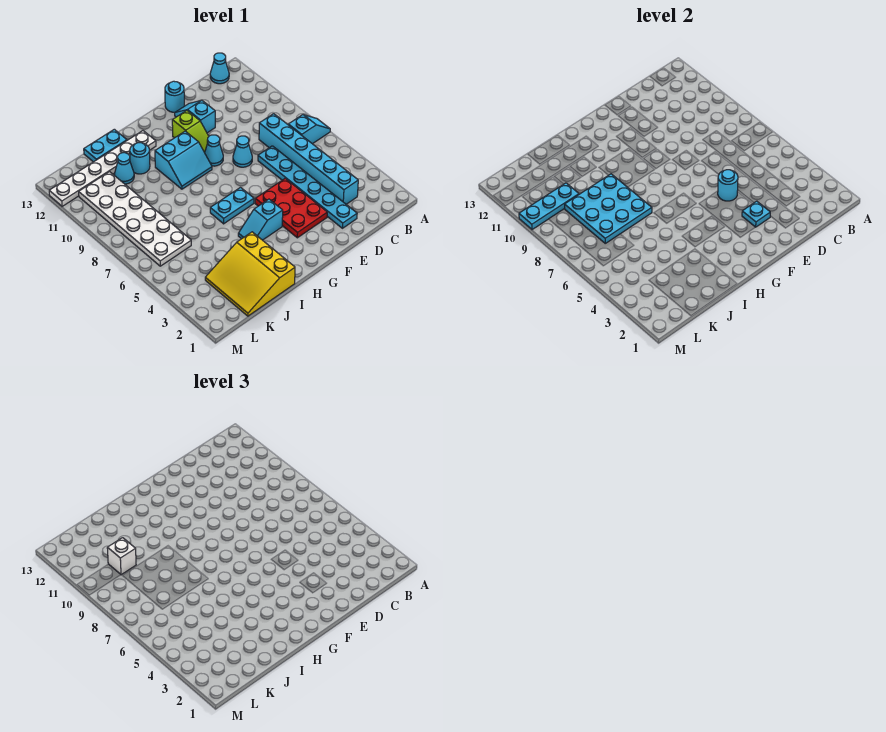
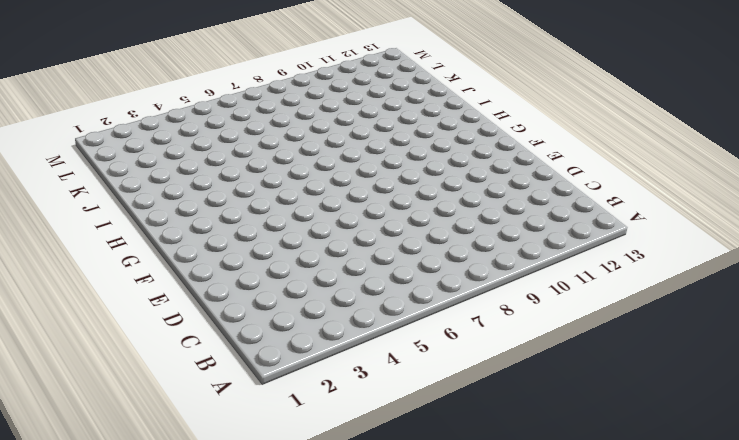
none -> cyan slope A7:B7 level 1 top B
none -> cyan cone B13 level 1
none -> cyan brick C3:C8 level 1

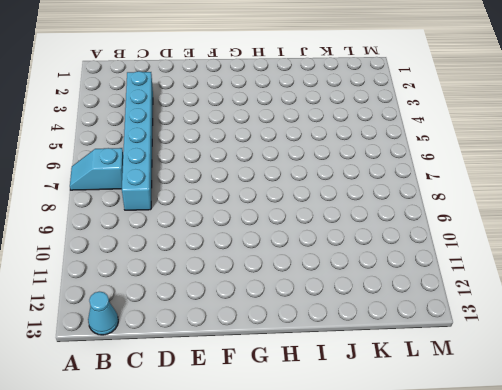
none -> cyan plate D2:D7 level 1
none -> red plate E3:F5 level 1
none -> cyan cone E8 level 1

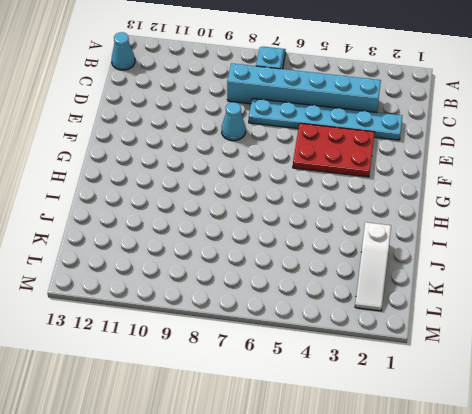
white slope J2:L2 level 1 top J -> yellow slope I1:K3 level 1 top I
none -> cyan slope E11:E12 level 1 top 11
none -> cyan round brick E13 level 1
none -> cyan cone F9 level 1

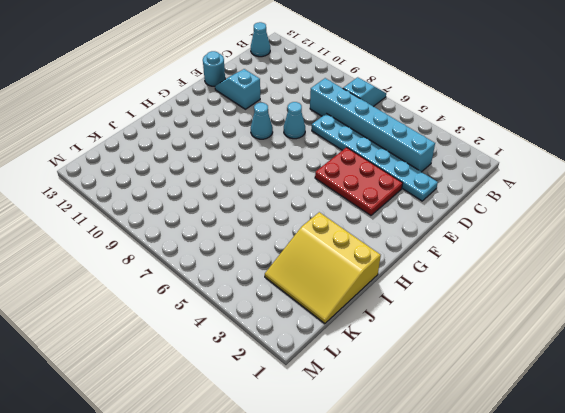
none -> lime slope F10:F11 level 1 top 11
none -> cyan slope G4:H4 level 1 top G
none -> cyan plate G6:H6 level 1

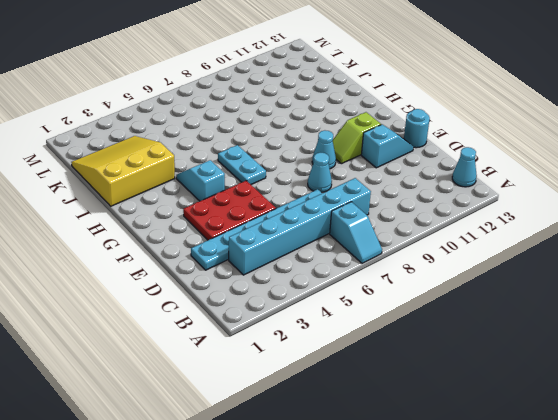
none -> cyan slope G9:H10 level 1 top 10
none -> white plate H12:M12 level 1
none -> cyan round brick I11 level 1

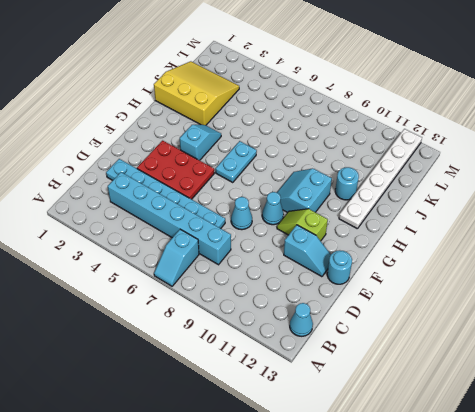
none -> cyan plate I13:J13 level 1
none -> cyan cone J11 level 1
none -> white plate K6:L11 level 1

